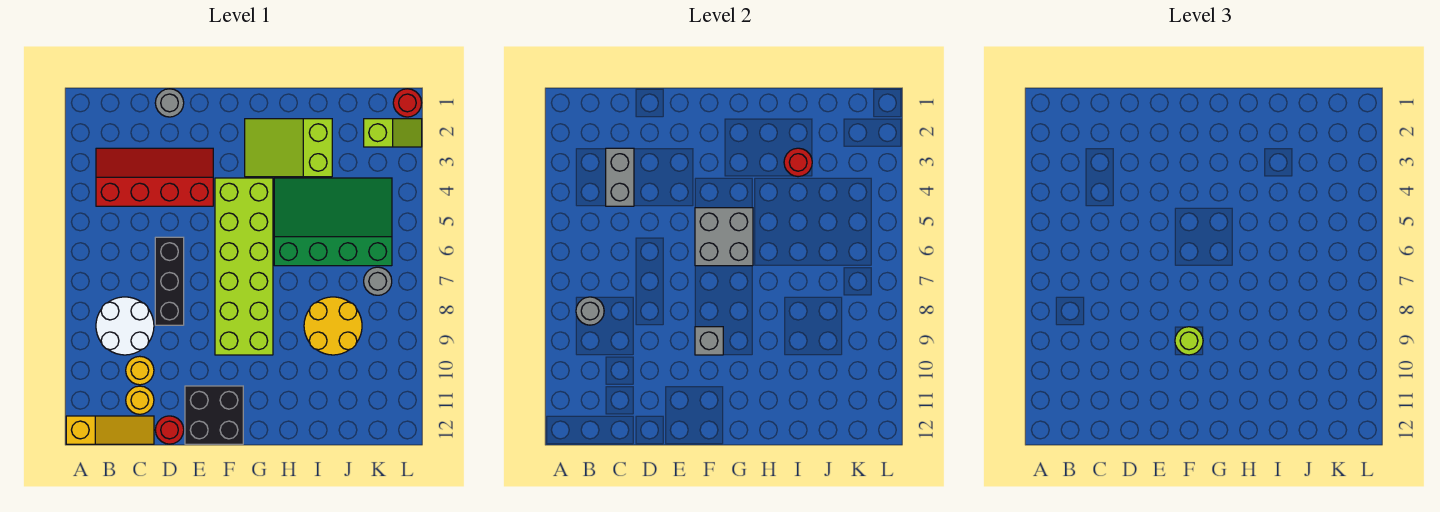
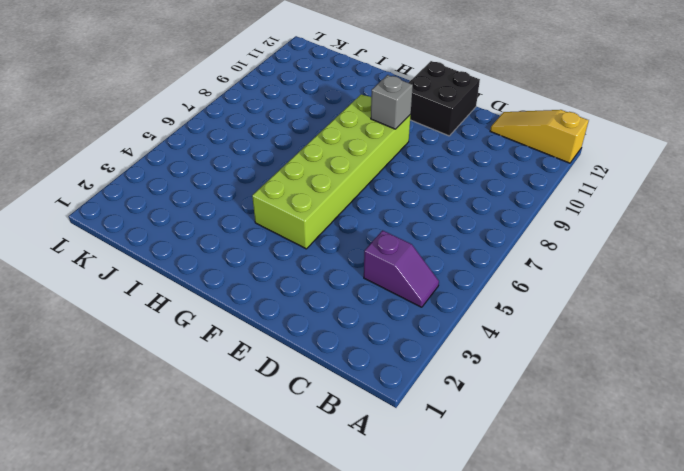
purple slope B4:C4 level 1 top C -> red slope B3:E4 level 1 top 4
none -> white round brick B8:C9 level 1
none -> yellow round brick C10 level 1
none -> yellow round brick C11 level 1

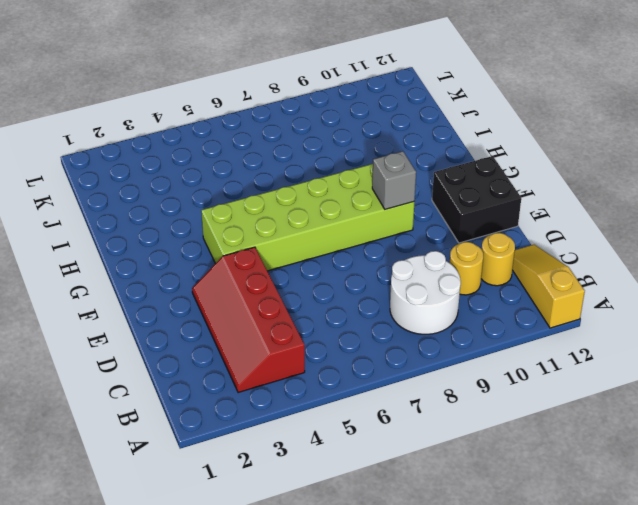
none -> grey round brick D1 level 1
none -> black brick D6:D8 level 1
none -> red round brick D12 level 1

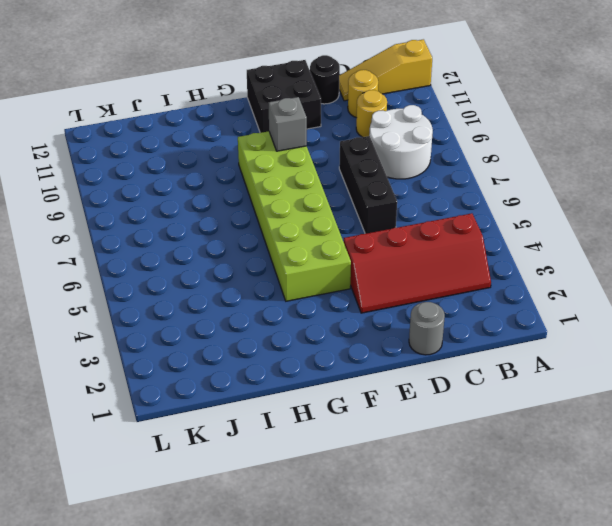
black round brick D12 level 1 -> red round brick D12 level 1
none -> lime slope G2:I3 level 1 top I
none -> green slope H4:K6 level 1 top 6
none -> yellow round brick I8:J9 level 1

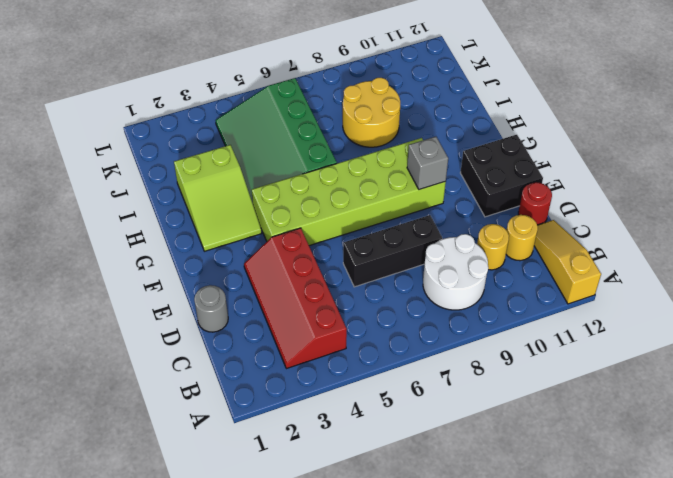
none -> lime slope K2:L2 level 1 top K
none -> grey round brick K7 level 1
none -> red round brick L1 level 1

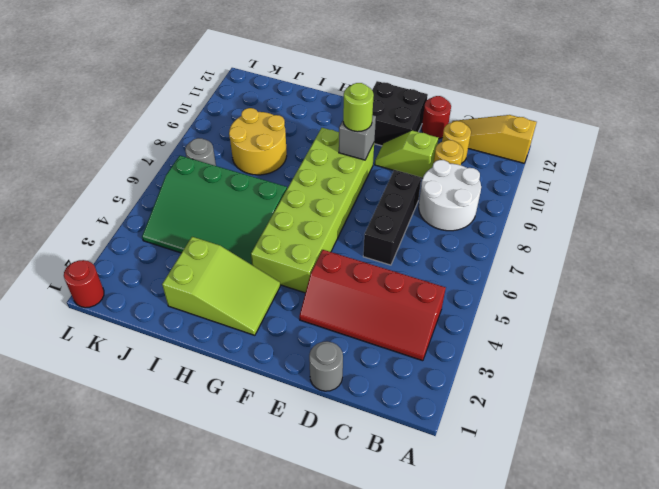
lime slope D10:E10 level 1 top D -> lime slope K2:L2 level 1 top K
none -> grey round brick B8 level 2
none -> grey brick C3:C4 level 2
none -> grey brick F5:G6 level 2

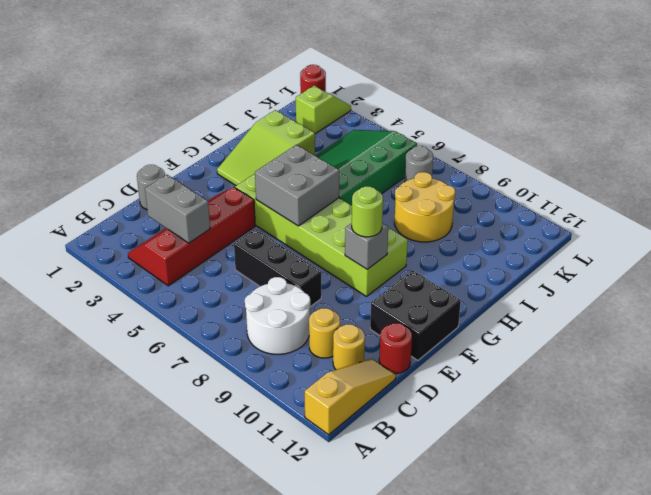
none -> grey round brick B8 level 2
none -> red round brick I3 level 2

